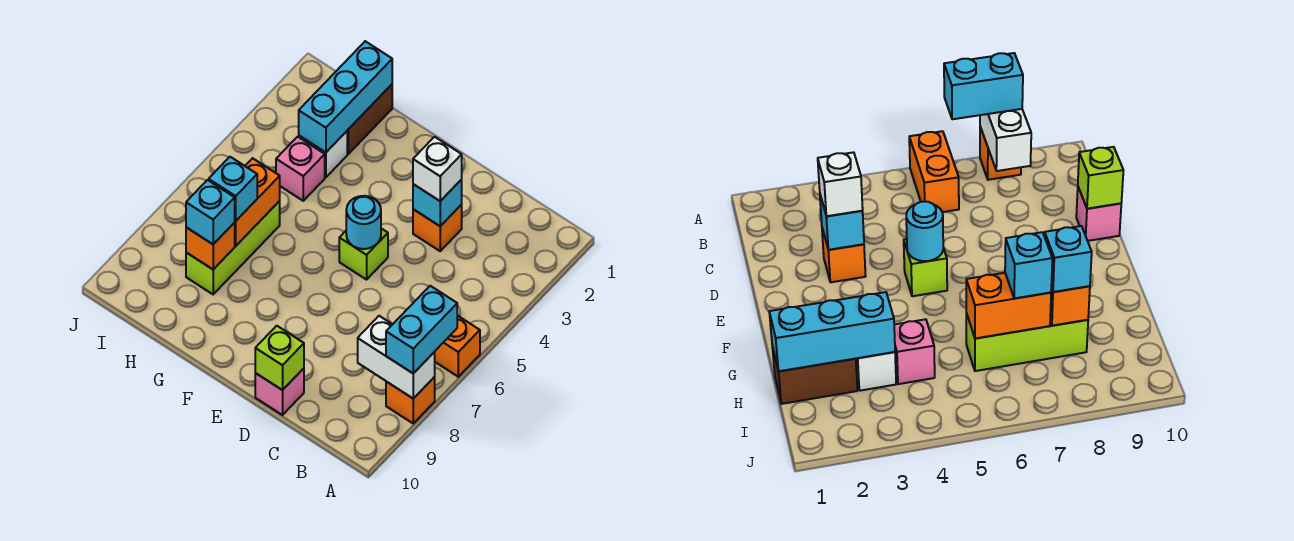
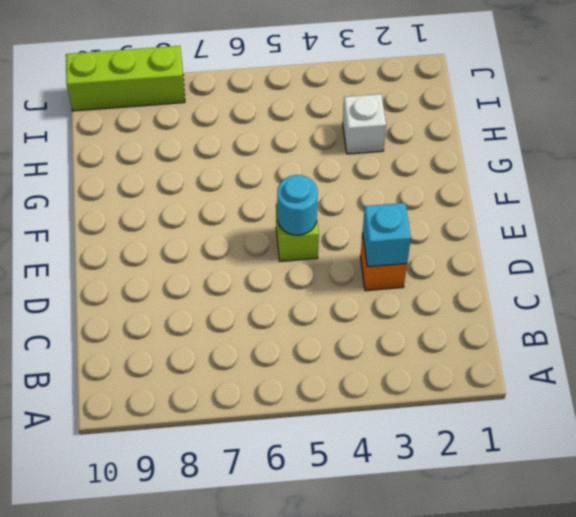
lime brick J8:J10 level 1 -> lime brick H6:H8 level 1
none -> orange brick A6:B6 level 1
none -> orange brick A8 level 1
none -> pink brick D10 level 1

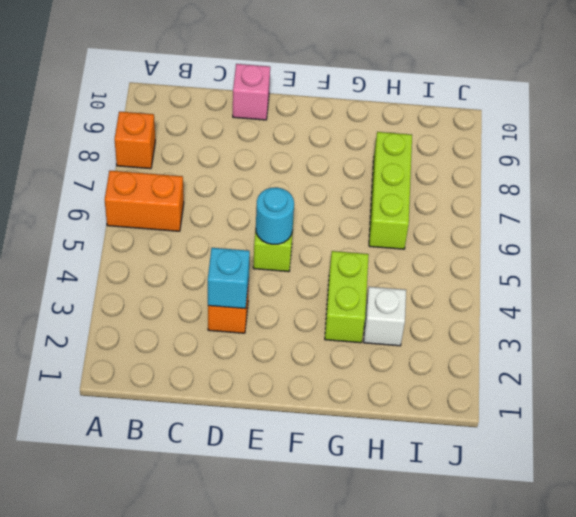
lime brick G3:G4 level 1 -> none
none -> brown brick H1:H2 level 1
none -> pink brick H4 level 1
none -> white brick A8:B8 level 2

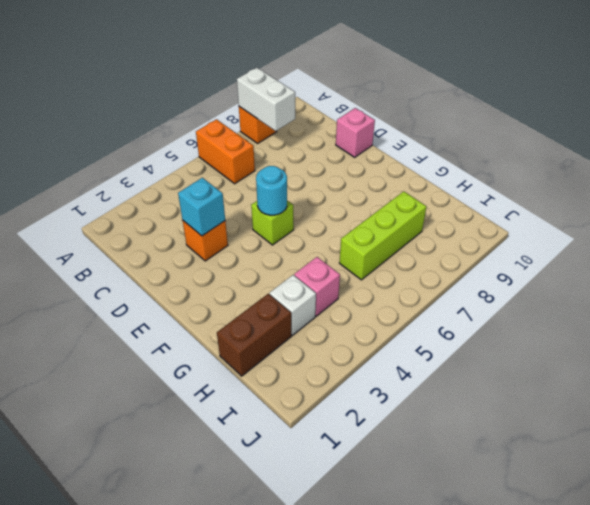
none -> lime brick D10 level 2
none -> cyan brick H1:H3 level 2
none -> orange brick H6:H7 level 2

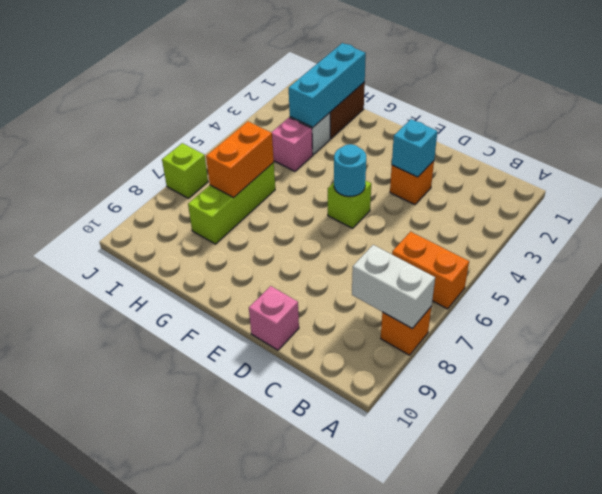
lime brick J7 level 1 -> lime brick D10 level 2
none -> orange brick H8 level 2
none -> cyan brick A7:A8 level 3
none -> white brick D3 level 3

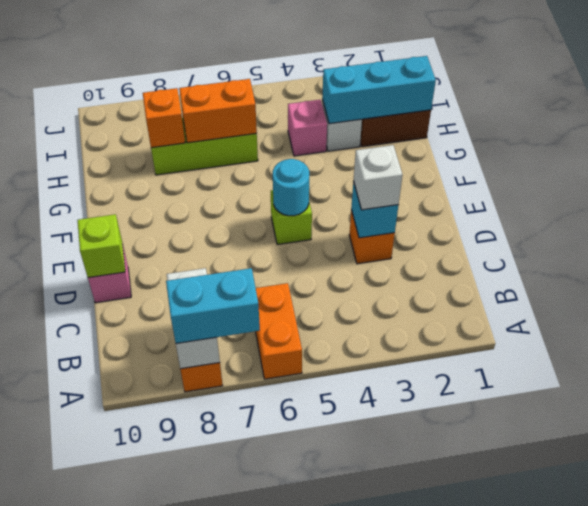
none -> cyan brick H7 level 3
none -> cyan brick H8 level 3

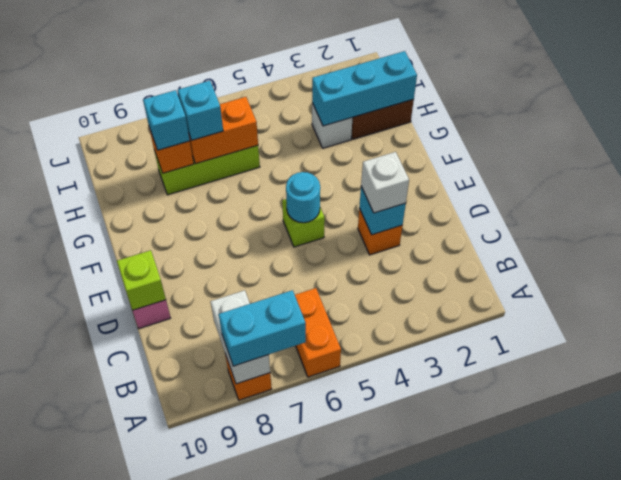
none -> pink brick H4 level 1

